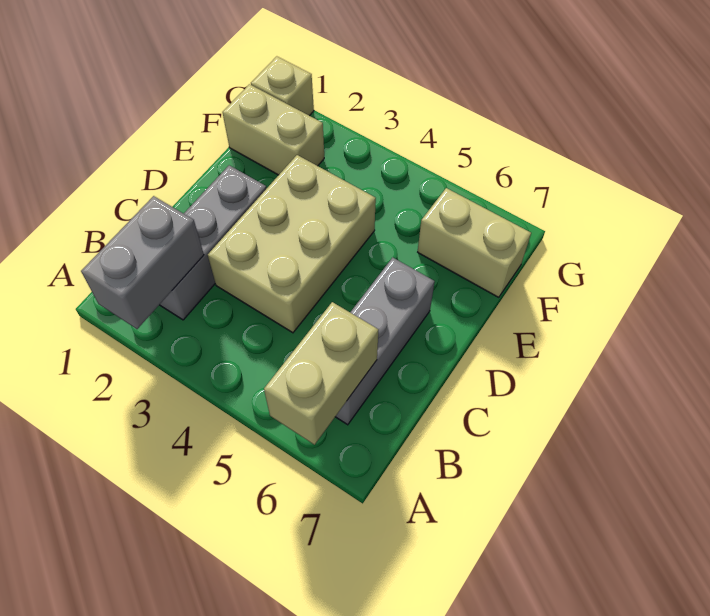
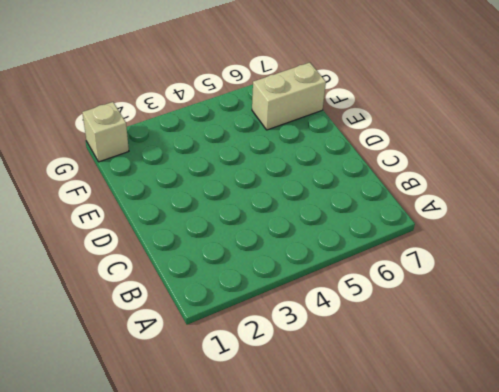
none -> grey brick B2:D2 level 1
none -> grey brick B6:D6 level 1

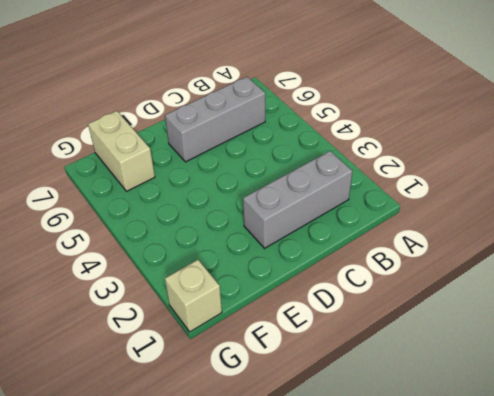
none -> tan brick C3:E4 level 1
none -> tan brick F1:F2 level 1

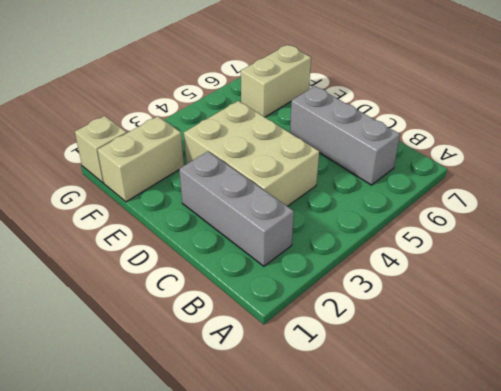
none -> grey brick A2:B2 level 2
none -> tan brick A6:B6 level 2

